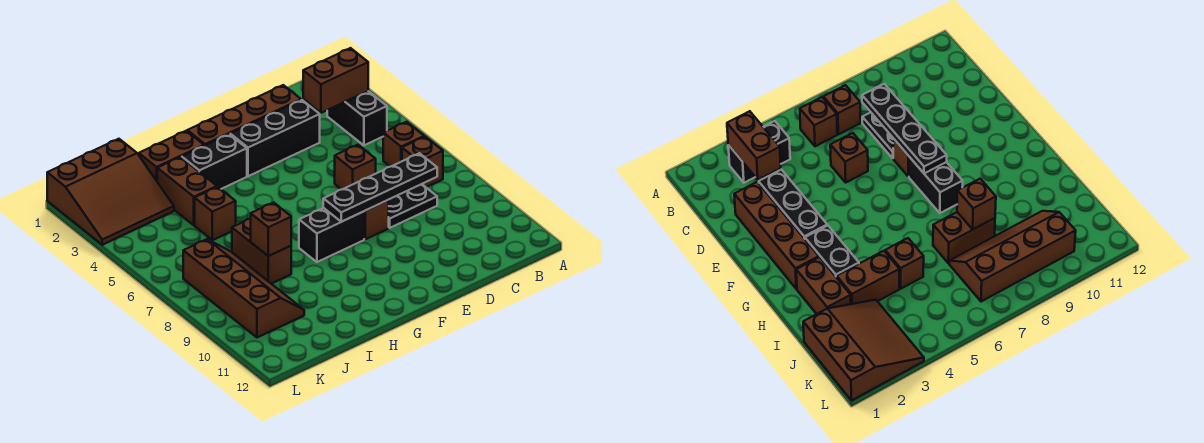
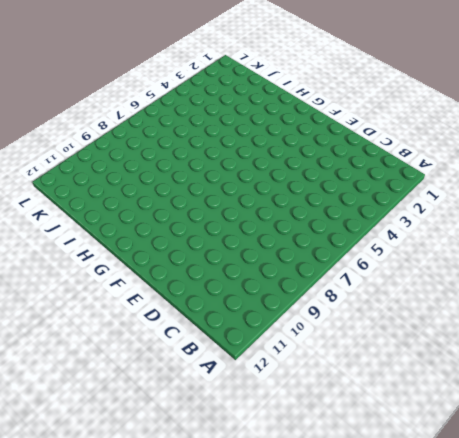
none -> black brick B3:B4 level 1
none -> brown brick B6 level 1
none -> brown brick B7 level 1

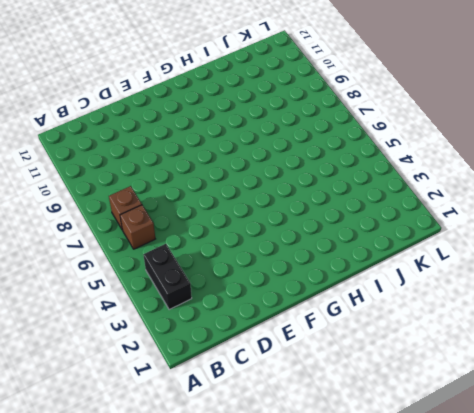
none -> black plate C8:D8 level 1
none -> brown brick D2:G2 level 1
none -> black brick D3:F3 level 1

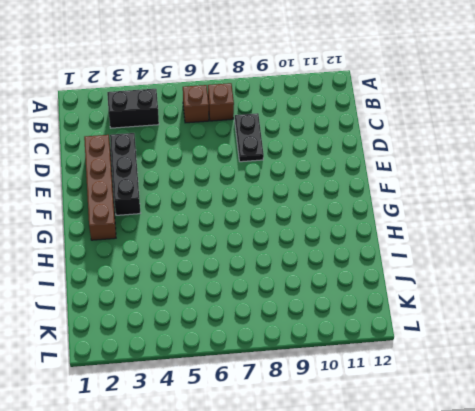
none -> brown brick D6 level 1
none -> brown brick E8 level 1
none -> black brick F8:G8 level 1

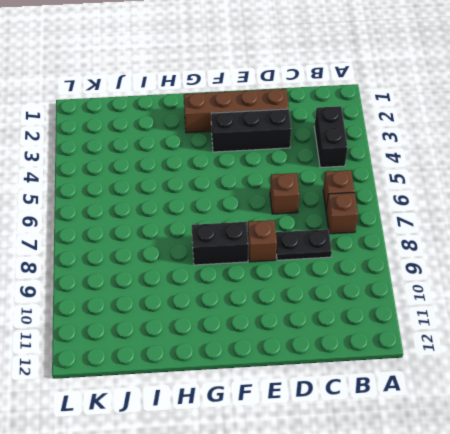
none -> black brick G3:H3 level 1
none -> brown brick H2:I2 level 1
none -> brown brick I3:I4 level 1

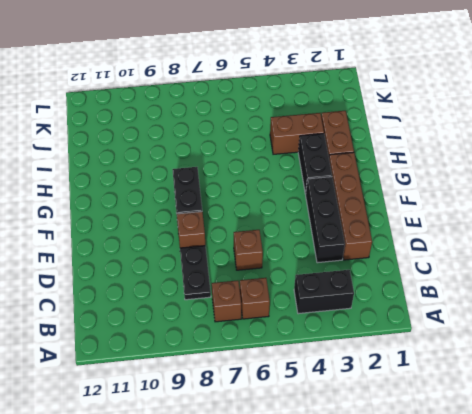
none -> brown brick I5 level 1
none -> brown brick I7:I8 level 1
none -> brown slope J1:L3 level 1 top 1

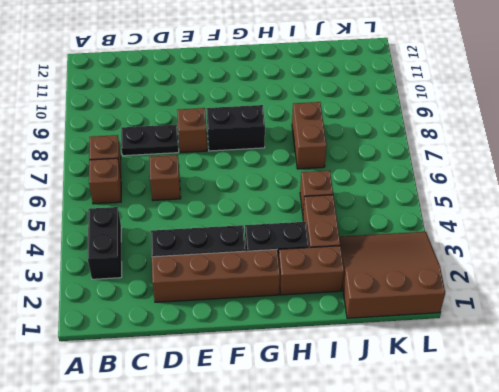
none -> brown slope J7:K10 level 1 top K
none -> brown brick B3:C3 level 2
none -> black plate C8:F8 level 2

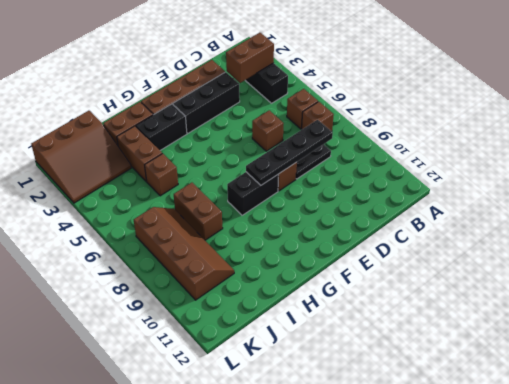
none -> brown brick I8 level 2

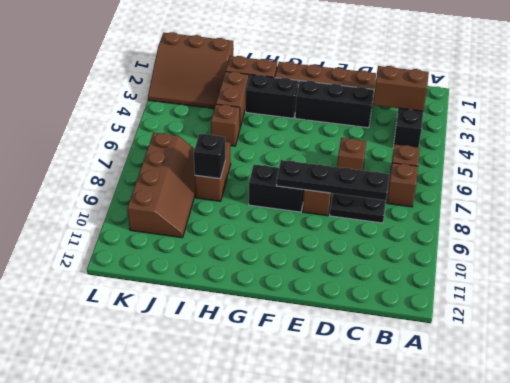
black brick I8 level 2 -> brown brick I8 level 2

